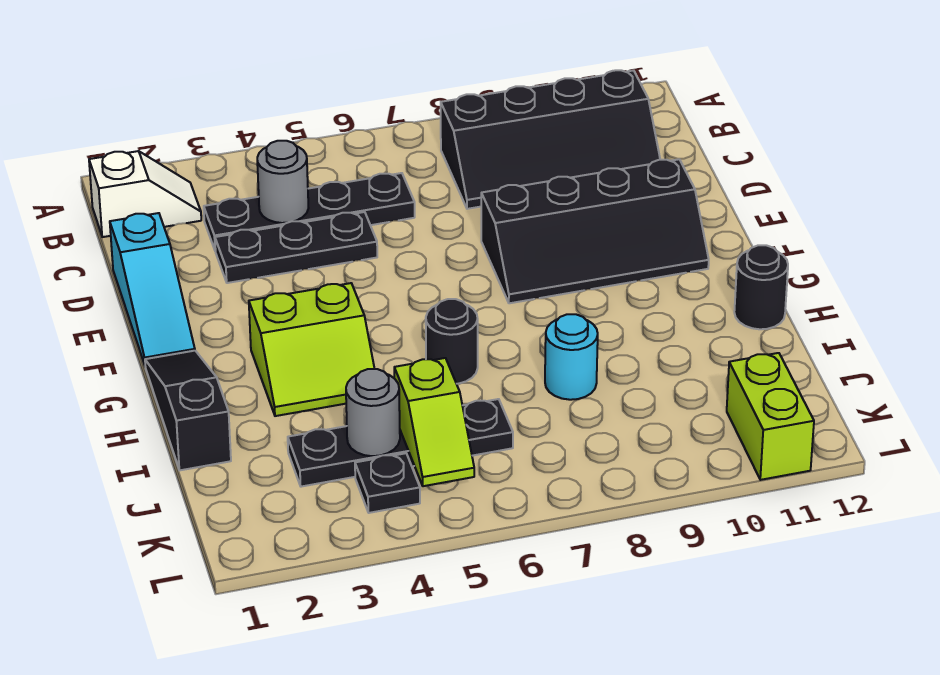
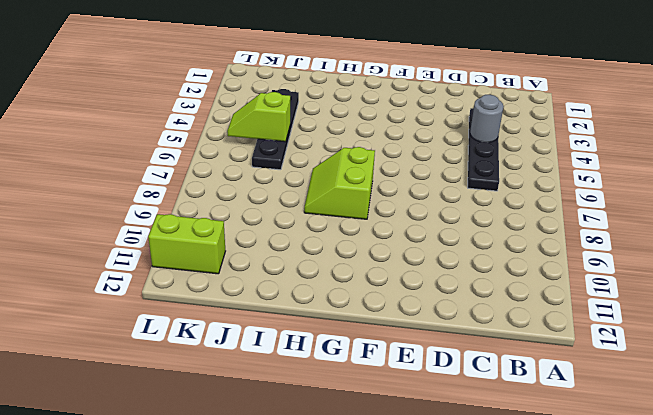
lime slope G7:H8 level 1 top G -> lime slope G3:H4 level 1 top G
none -> white slope B1:B2 level 1 top 1
none -> black slope B8:C11 level 1 top B
none -> cyan slope D1:F1 level 1 top D

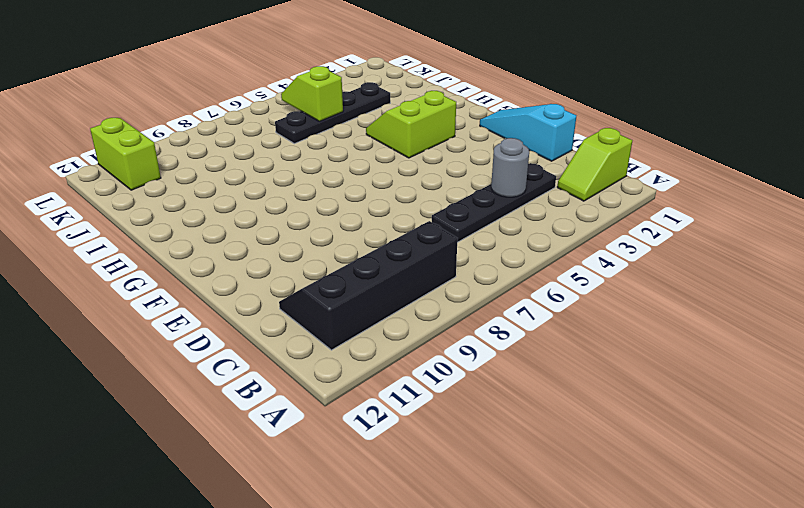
lime slope B1:B2 level 1 top 1 -> white slope B1:B2 level 1 top 1
none -> black plate D3:D5 level 1
none -> black slope E8:F11 level 1 top E
none -> black slope G1:I1 level 1 top I

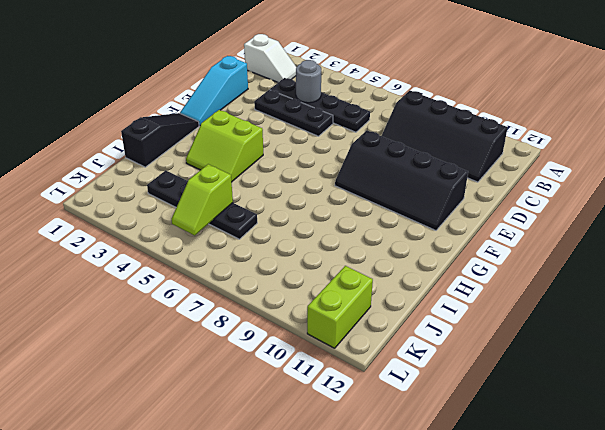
none -> black round brick H6 level 1
none -> black round brick H12 level 1
none -> cyan round brick I8 level 1

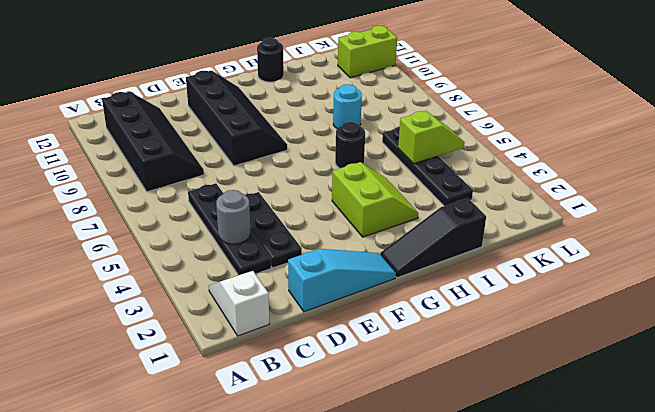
none -> black plate K4 level 1
none -> grey round brick J4 level 2

